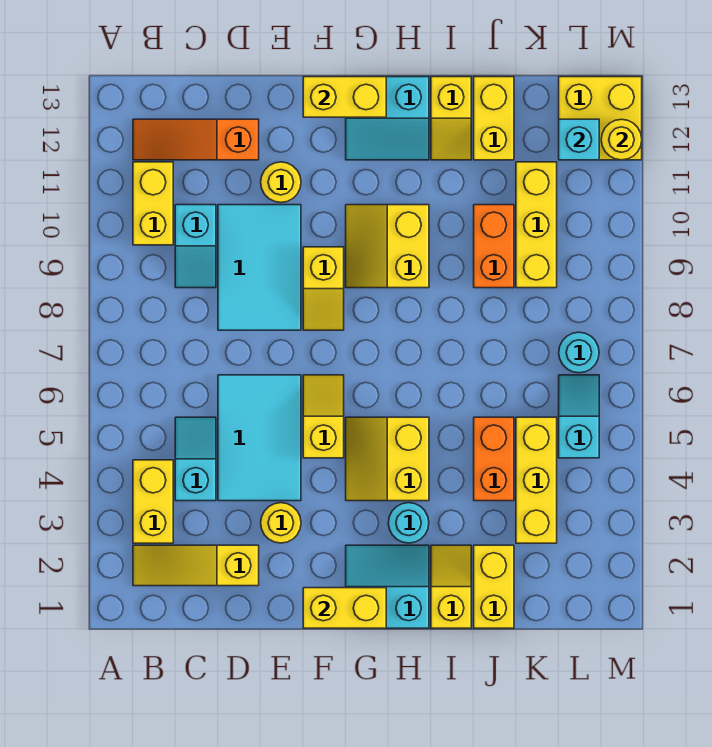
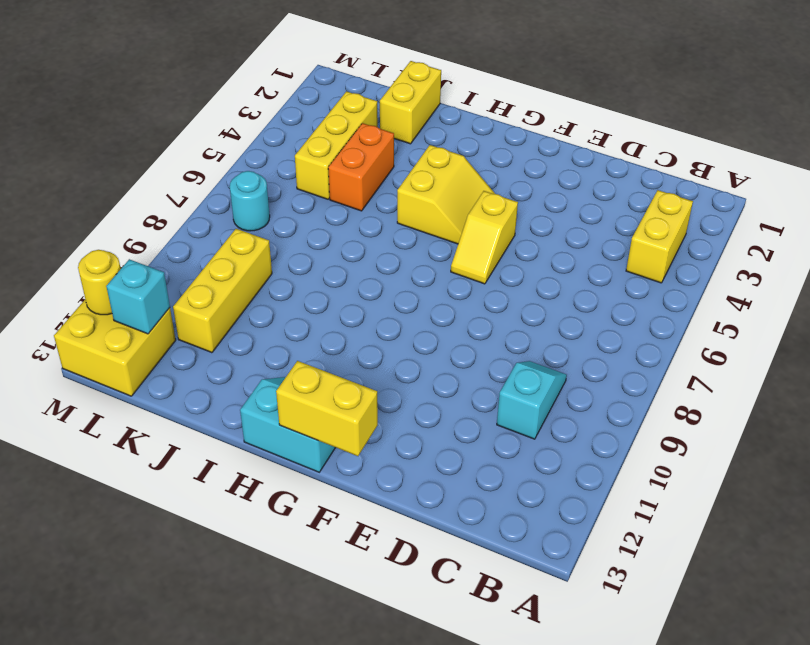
none -> yellow slope B2:D2 level 1 top D
none -> yellow brick B10:B11 level 1
none -> orange slope B12:D12 level 1 top D
none -> cyan slope C4:C5 level 1 top 4

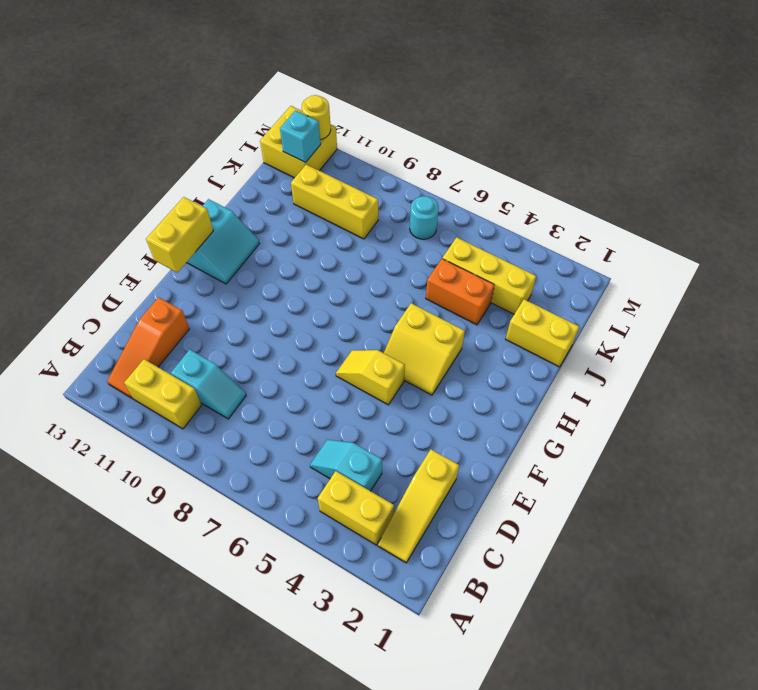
none -> cyan tile D4:E6 level 1
none -> cyan tile D8:E10 level 1
none -> yellow round brick E3 level 1
none -> yellow round brick E11 level 1

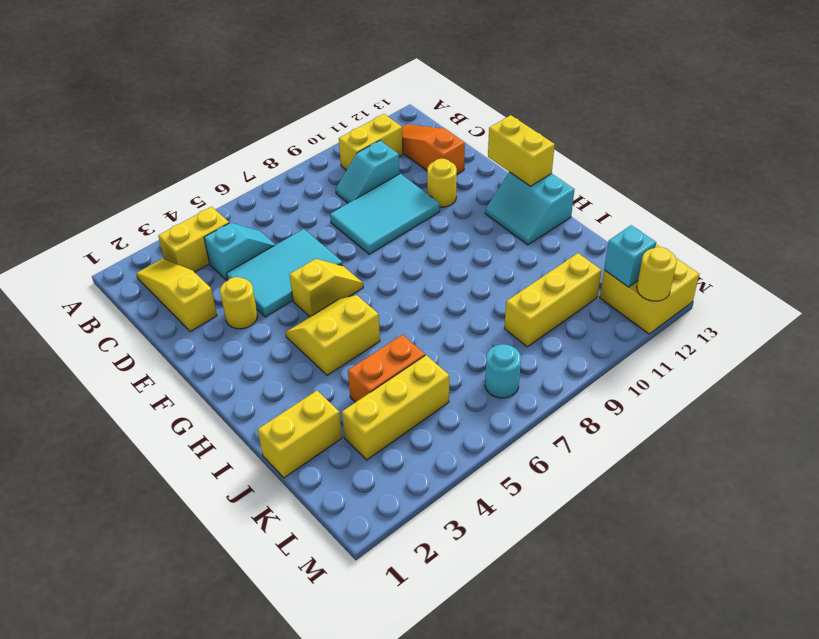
none -> yellow slope F8:F9 level 1 top 9
none -> cyan slope G1:H2 level 1 top 1
none -> yellow slope G9:H10 level 1 top H
none -> cyan round brick H3 level 1

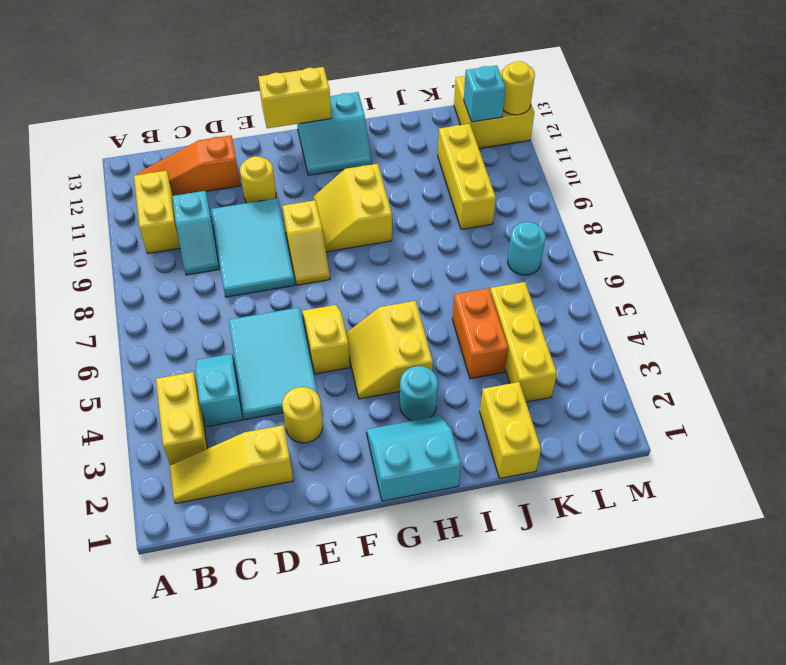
none -> yellow slope I1:I2 level 1 top 1
none -> yellow slope I12:I13 level 1 top 13
none -> orange brick J9:J10 level 1
none -> yellow brick J12:J13 level 1

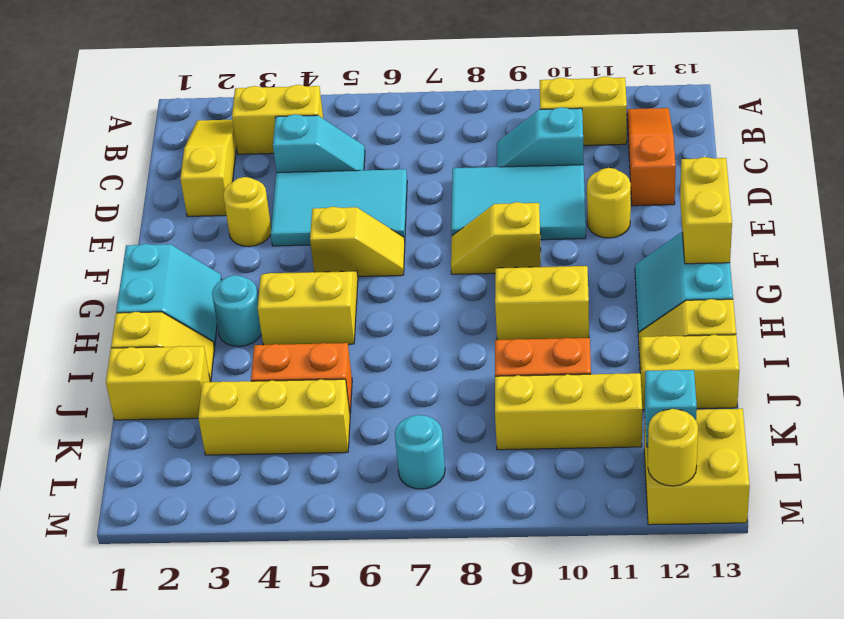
none -> cyan slope L5:L6 level 1 top 5
none -> yellow brick F1:G1 level 2

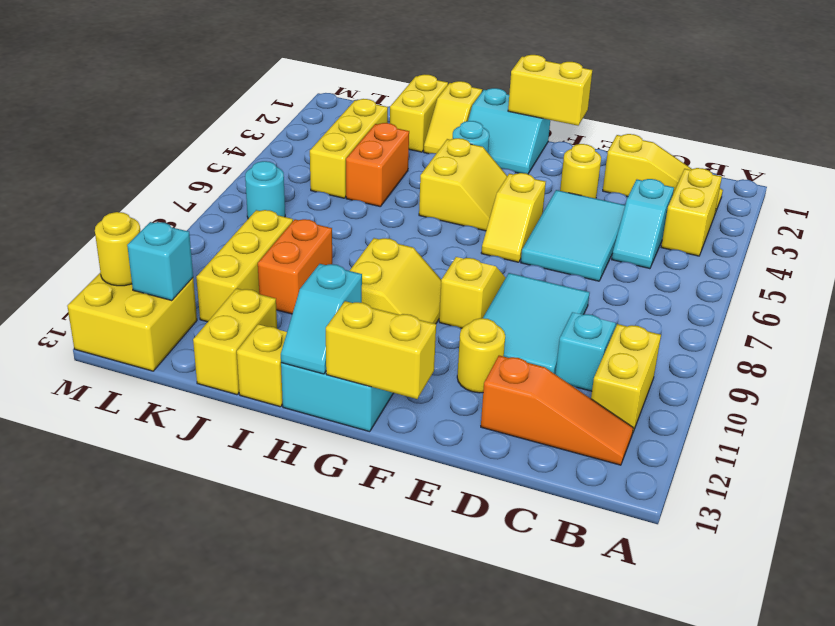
cyan slope H12:H13 level 2 top 12 -> cyan slope L5:L6 level 1 top 5

